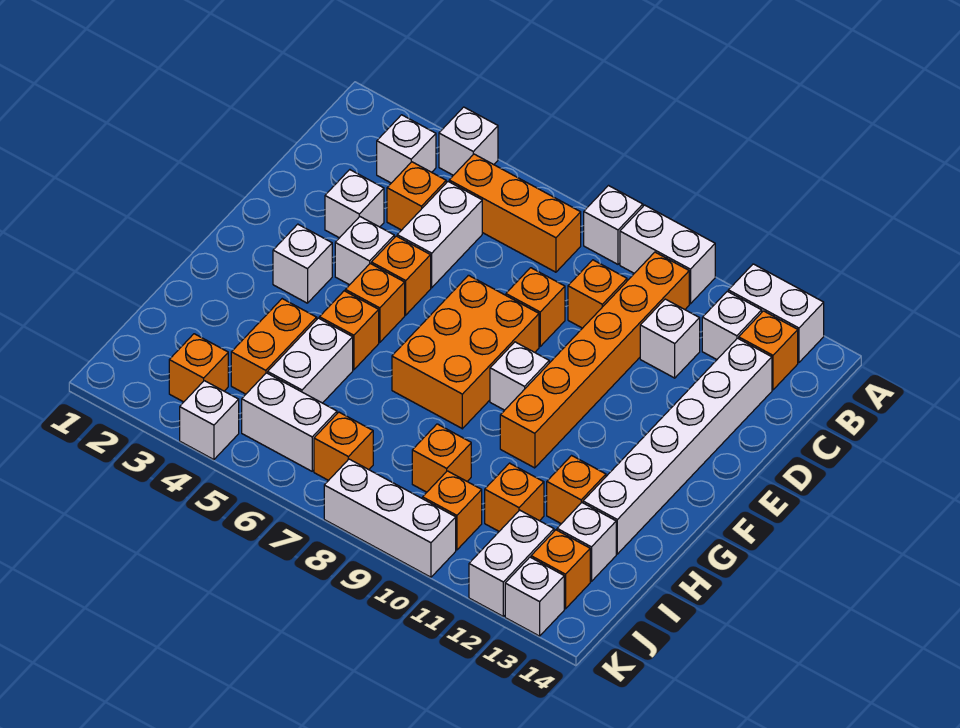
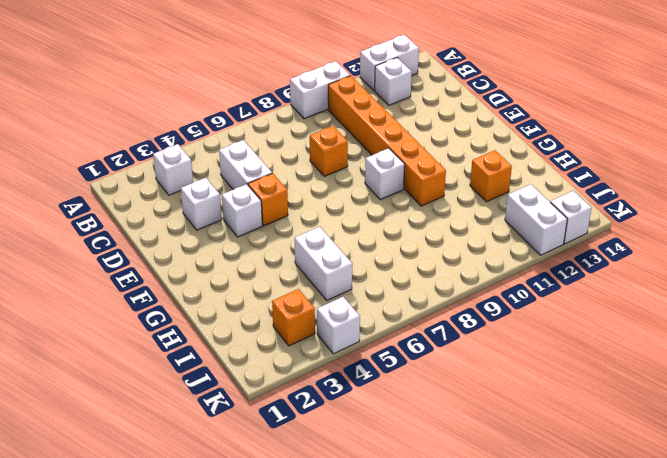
none -> white brick A4 level 1
none -> white brick A8 level 1
none -> orange brick B5:B7 level 1
none -> orange brick B13 level 1

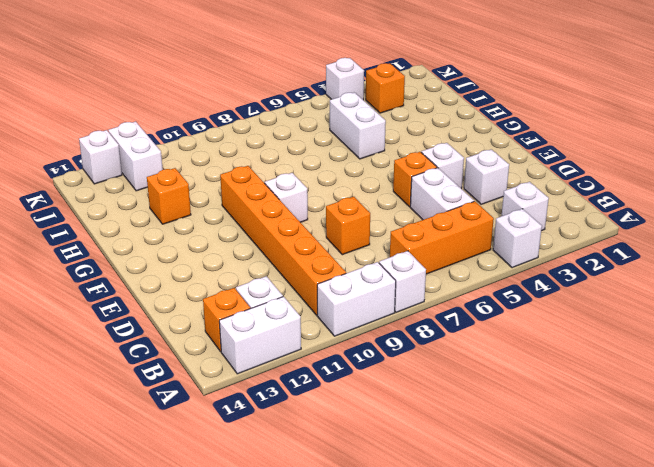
none -> orange brick C4 level 1
none -> orange brick C9 level 1
none -> white brick C11 level 1
none -> white brick C13:H13 level 1

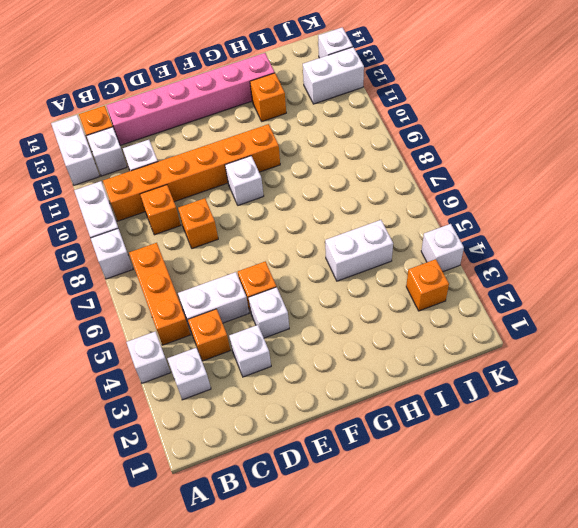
pink brick C13:H13 level 1 -> white brick C13:H13 level 1
none -> orange brick E7:G8 level 1
none -> white brick F3 level 1
none -> orange brick F5 level 1
none -> orange brick G5 level 1

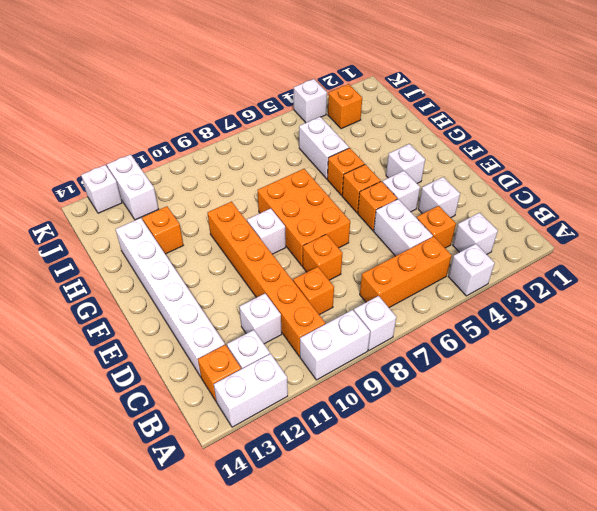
none -> orange brick H4:I4 level 1
none -> orange brick I9 level 1
none -> orange brick I11 level 1
none -> white brick I13 level 1

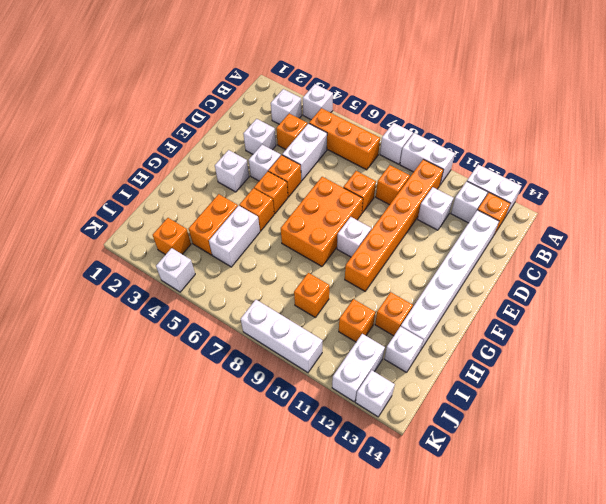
none -> white brick J5:J6 level 1
none -> orange brick J7 level 1
none -> orange brick J10 level 1
none -> orange brick J13 level 1

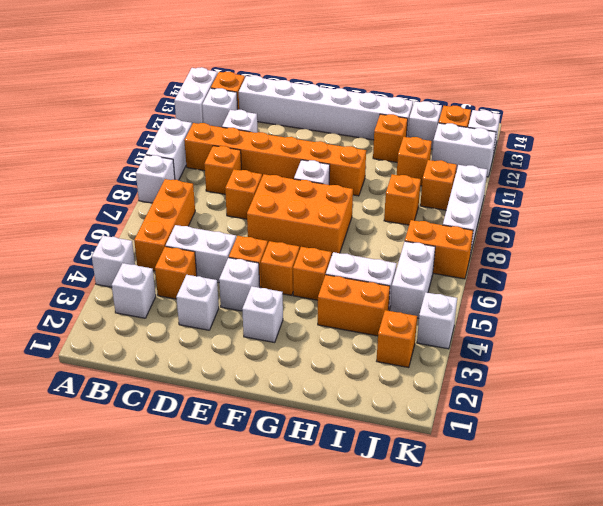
orange brick J7:K7 level 1 -> orange brick J7 level 1

